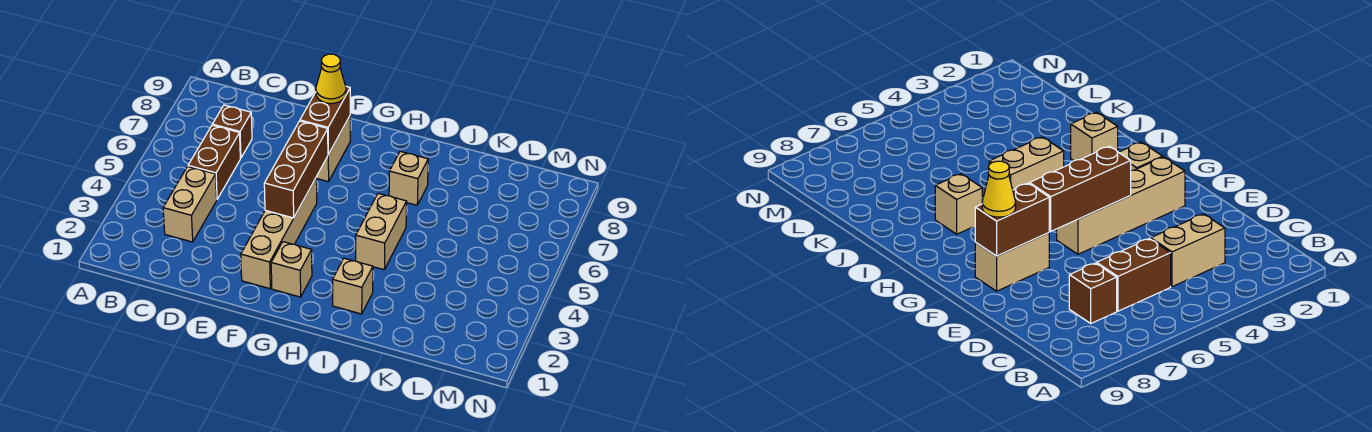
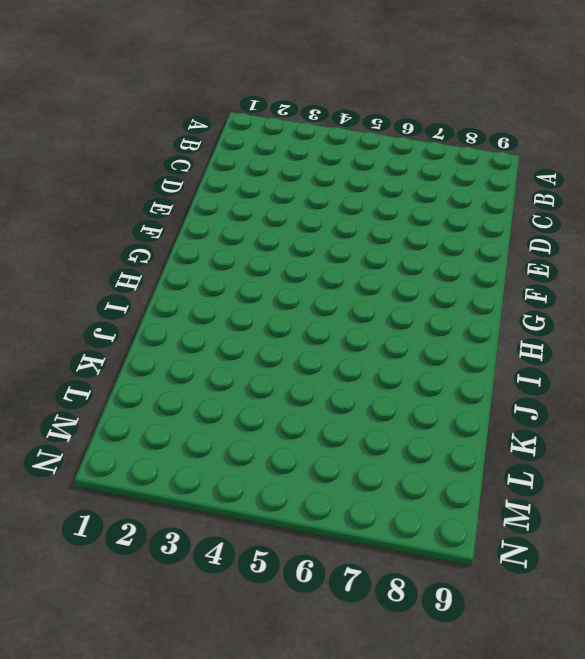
none -> tan brick C3:C4 level 1
none -> brown brick C5:C6 level 1
none -> brown brick C7 level 1

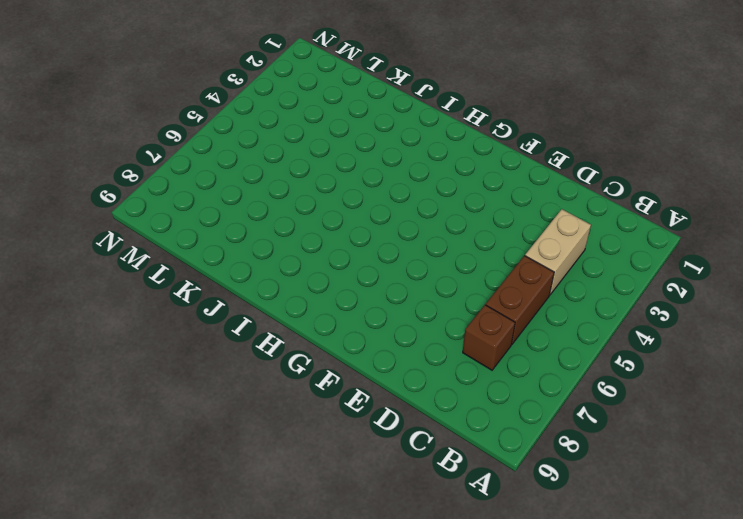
none -> tan brick F2:F5 level 1
none -> tan brick F7:F8 level 1
none -> tan brick G2 level 1

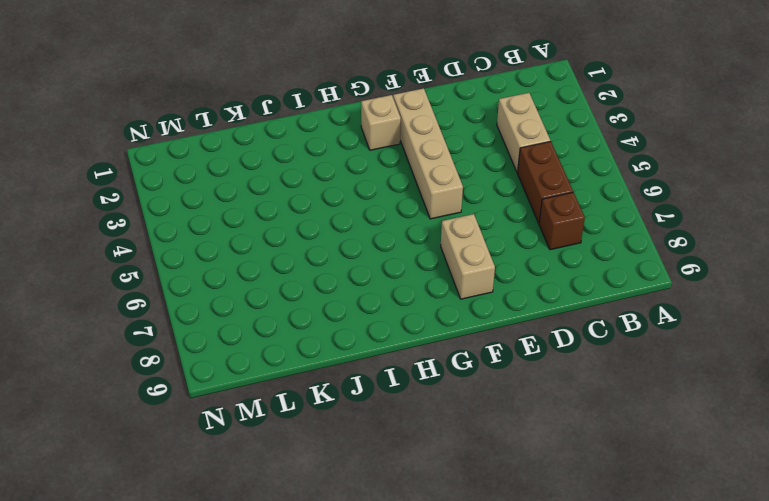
none -> tan brick I2 level 1
none -> tan brick I4:I5 level 1
none -> tan brick I7 level 1

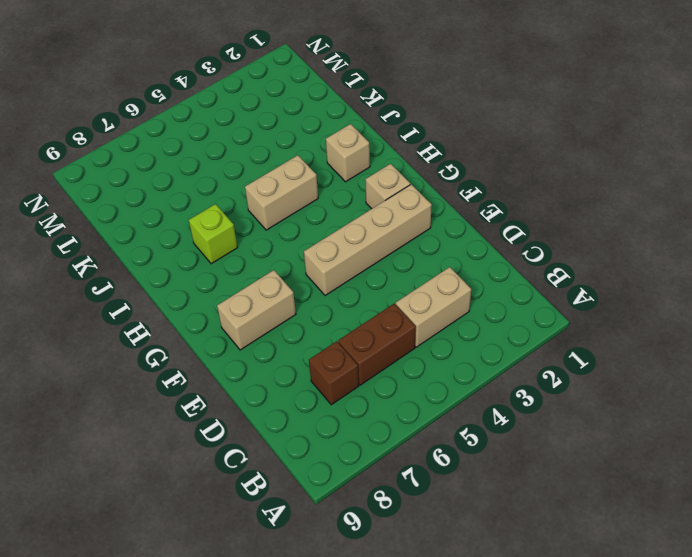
lime brick I7 level 1 -> tan brick I7 level 1
none -> brown brick F4:F6 level 2
none -> brown brick F7:F8 level 2
none -> yellow cone F8 level 3

